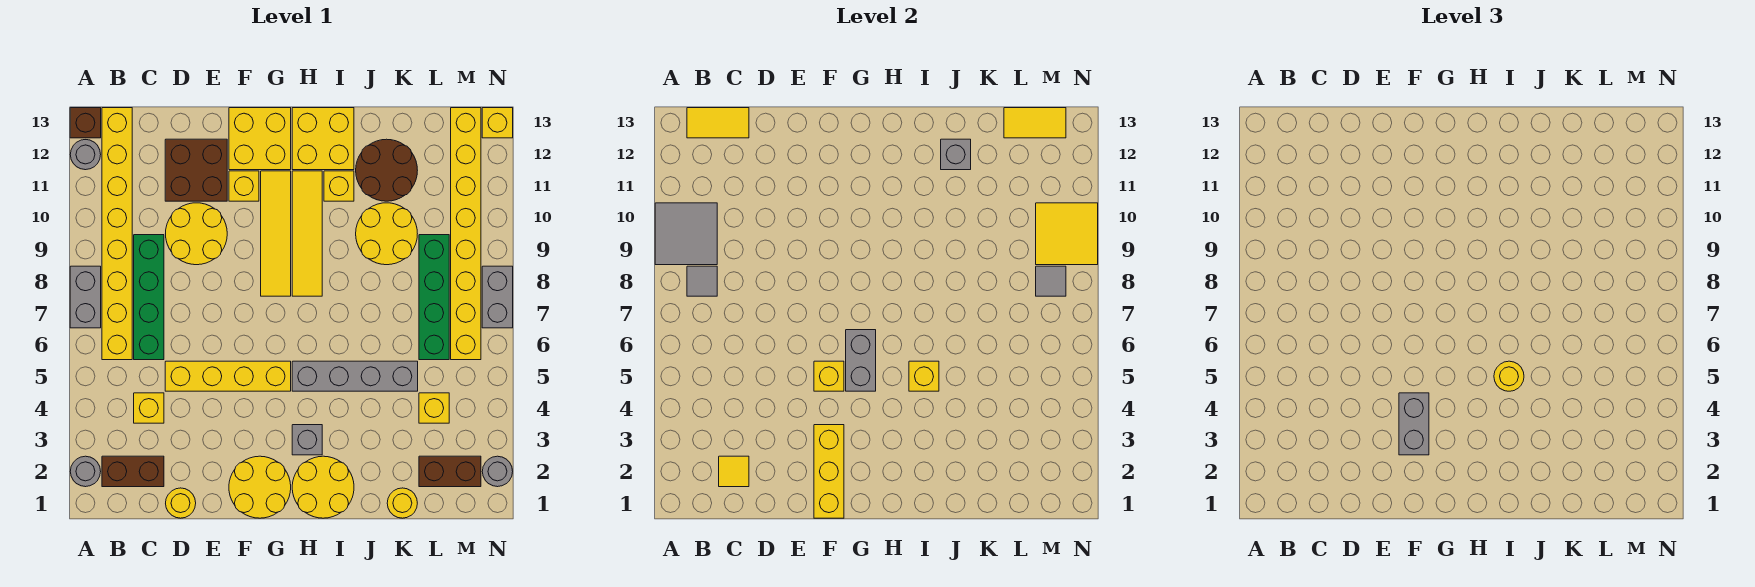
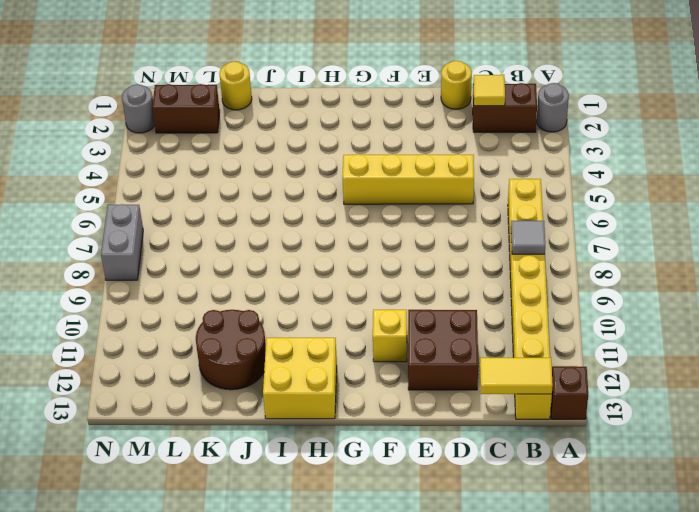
none -> grey brick A7:A8 level 1
none -> grey round brick A12 level 1
none -> yellow brick C4 level 1
none -> green brick C6:C9 level 1

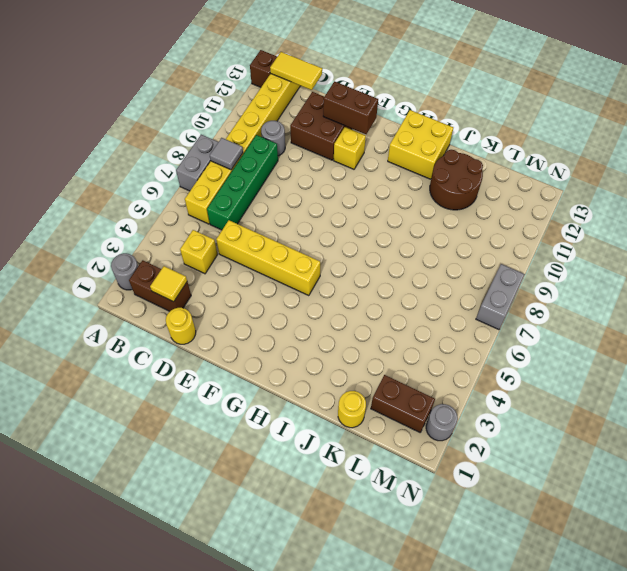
grey round brick C10 level 1 -> grey round brick A12 level 1
brown brick E12:F12 level 2 -> none
none -> yellow round brick D9:E10 level 1
none -> yellow round brick F1:G2 level 1
none -> yellow brick F12:G13 level 1
none -> yellow tile G8:G11 level 1

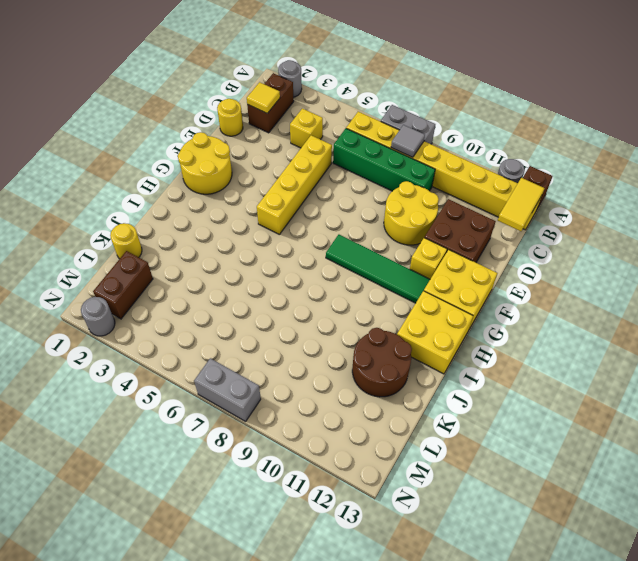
green tile G8:G11 level 1 -> yellow tile G8:G11 level 1
none -> yellow round brick H1:I2 level 1
none -> grey brick H3 level 1
none -> grey brick H5:K5 level 1
none -> yellow tile H8:H11 level 1

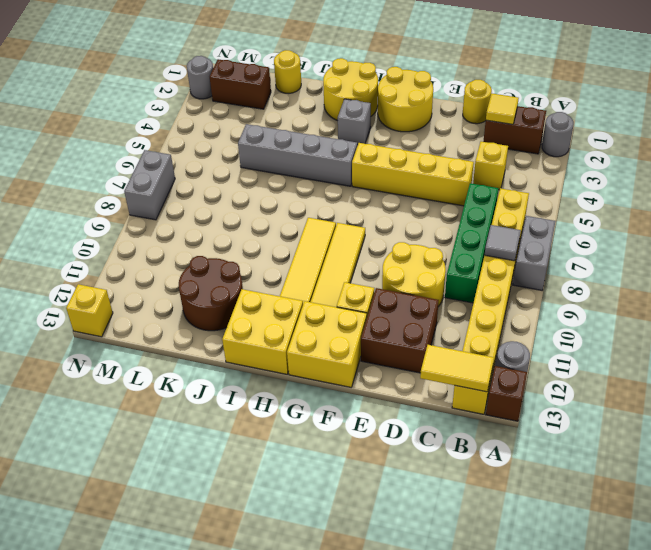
none -> yellow brick I11 level 1
none -> yellow round brick J9:K10 level 1
none -> yellow brick L4 level 1
none -> green brick L6:L9 level 1

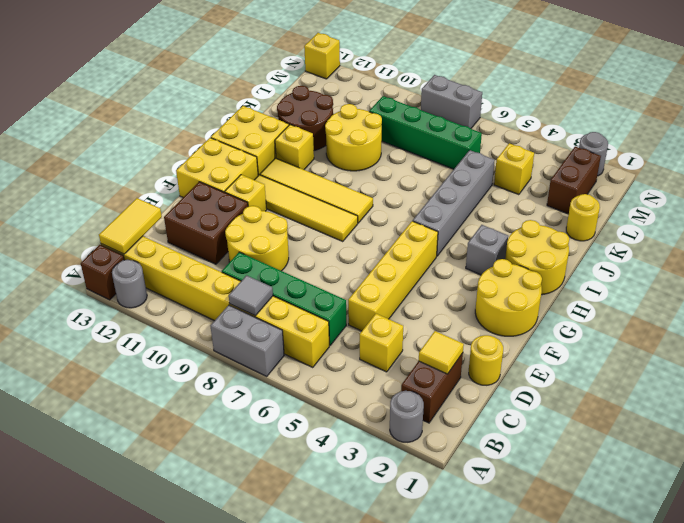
none -> yellow brick M6:M13 level 1
none -> grey tile A9:B10 level 2
none -> yellow brick F1:F3 level 2
none -> yellow brick F5 level 2

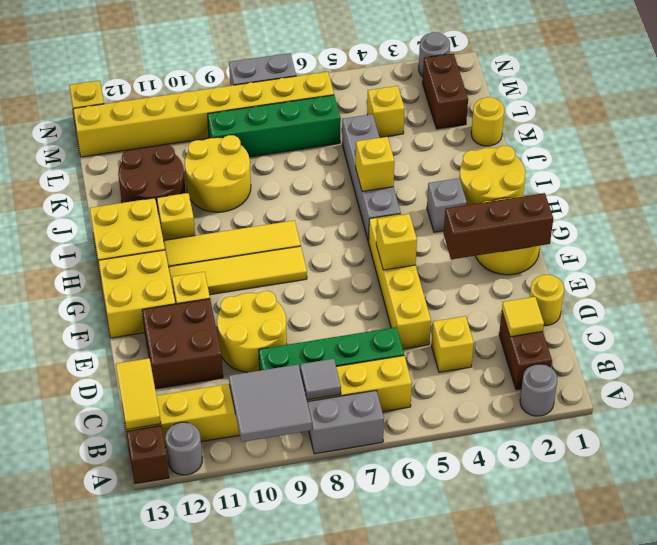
brown brick F1:F3 level 2 -> yellow brick F1:F3 level 2
none -> grey brick G5:G6 level 2
none -> grey brick J12 level 2
none -> yellow tile L13:M13 level 2
none -> grey tile M8 level 2

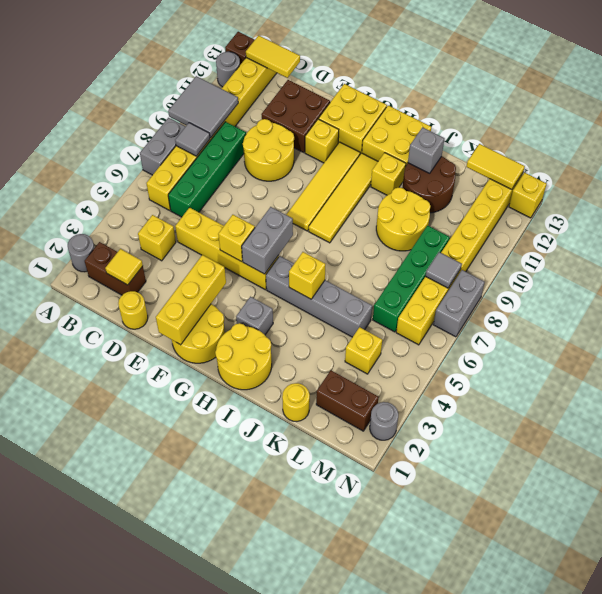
none -> yellow tile M9:N10 level 2
none -> grey brick F3:F4 level 3
none -> yellow round brick I5 level 3

